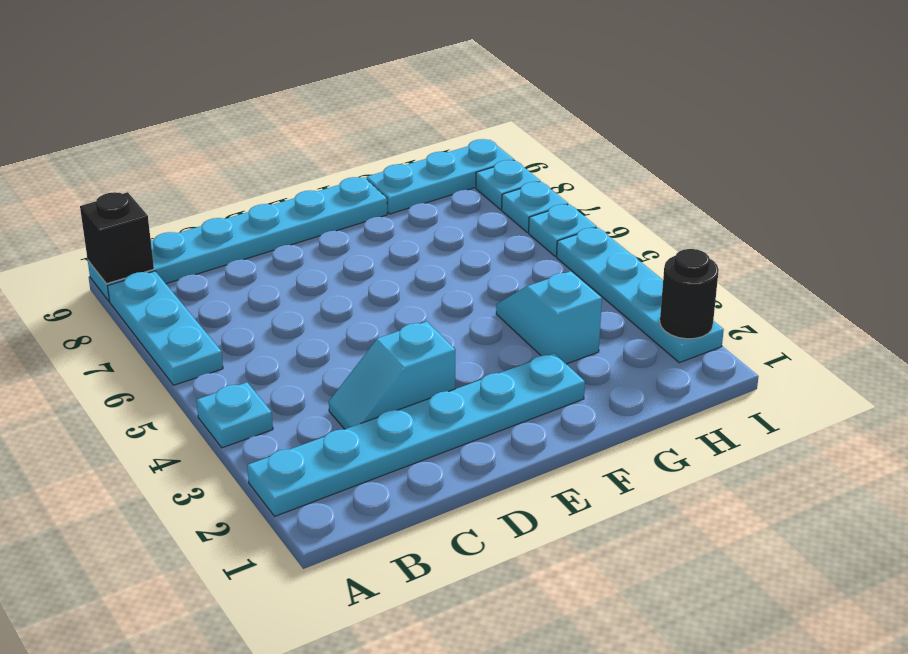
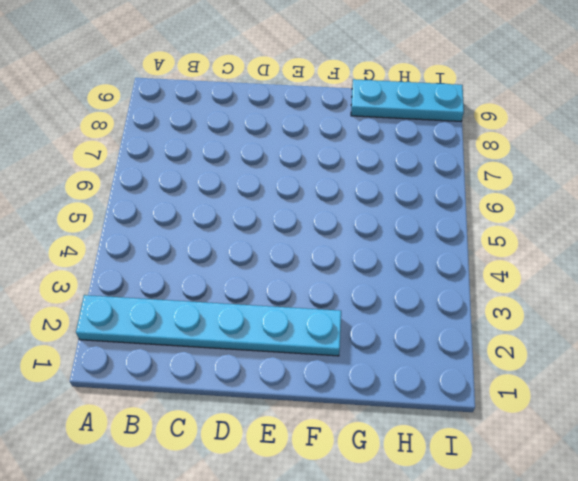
none -> cyan plate A4 level 1
none -> cyan plate A6:A8 level 1
none -> cyan plate A9:F9 level 1

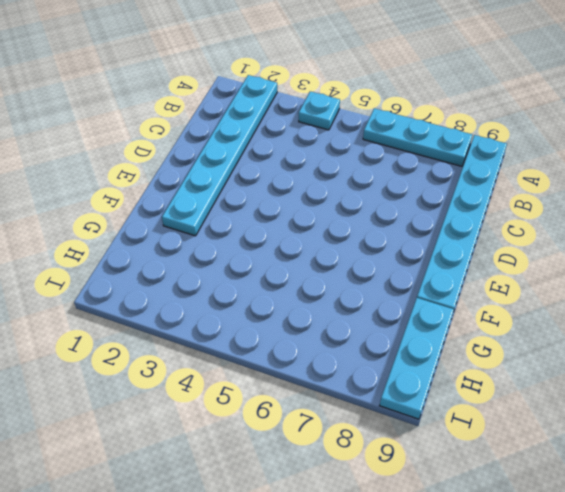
none -> cyan slope C3:D3 level 1 top D
none -> cyan slope G3:G4 level 1 top 3
none -> cyan plate I2:I5 level 1

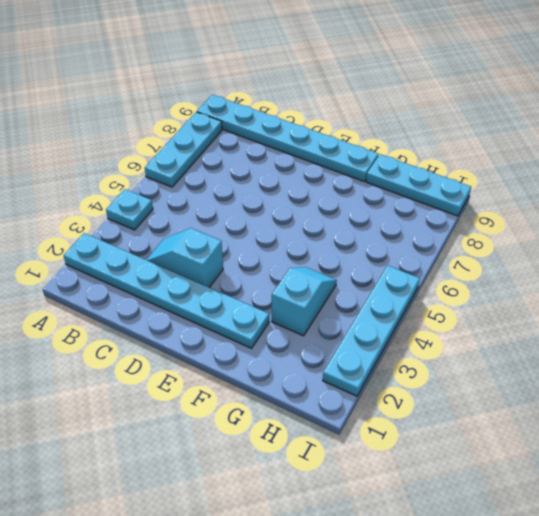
none -> cyan plate I6 level 1
none -> cyan plate I7 level 1
none -> cyan plate I8 level 1

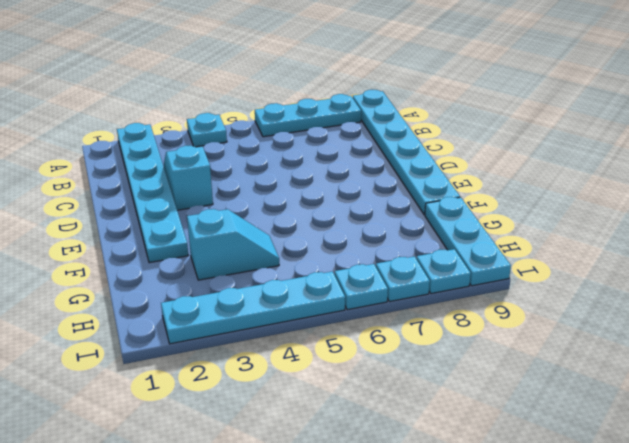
none -> black brick A9 level 2
none -> black round brick I2 level 2

